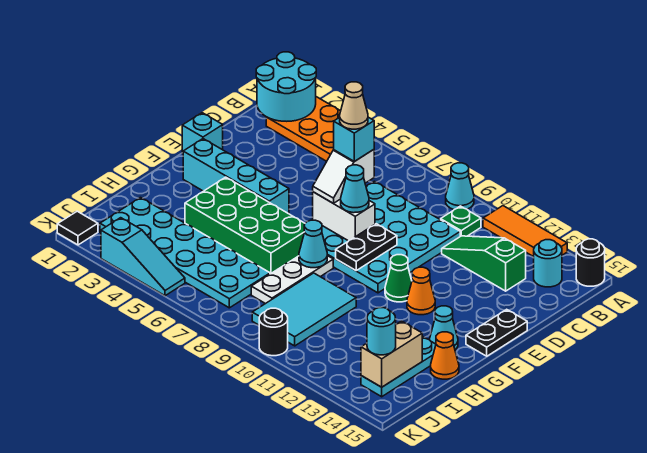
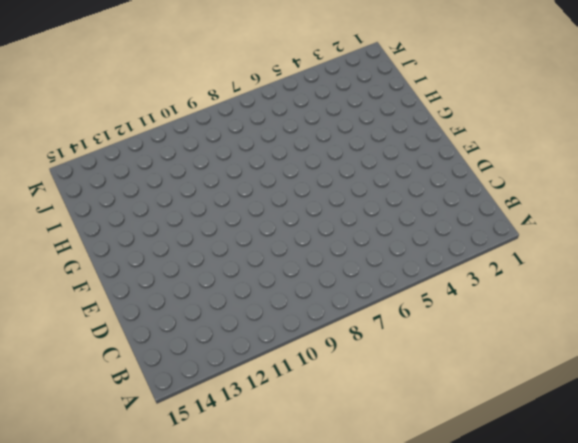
none -> orange plate A2:B4 level 1
none -> cyan cone A9 level 1
none -> orange tile A11:A13 level 1
none -> black round brick A15 level 1

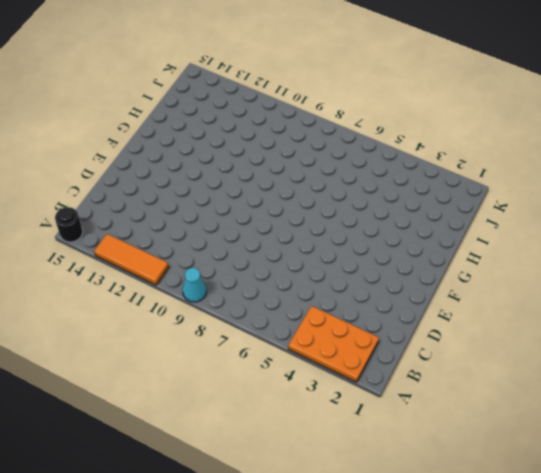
none -> green plate B10 level 1
none -> cyan round brick B14 level 1
none -> cyan plate C7:F10 level 1
none -> green slope C11:C13 level 1 top 13

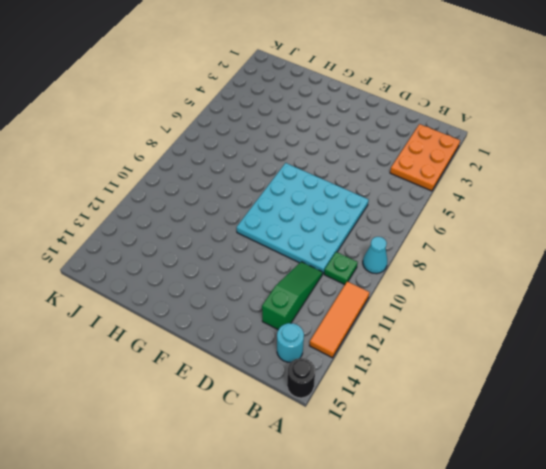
none -> cyan brick E1 level 1
none -> black plate E15:F15 level 1
none -> cyan brick F2:F5 level 1
none -> green cone F11 level 1

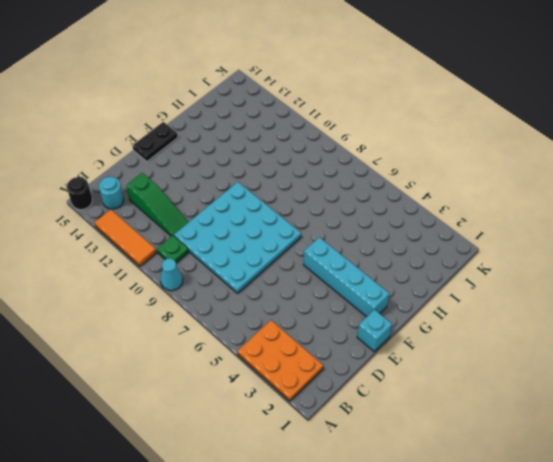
none -> green cone F11 level 1
none -> orange cone F12 level 1
none -> green brick G4:H7 level 1
none -> white plate G8:I8 level 1

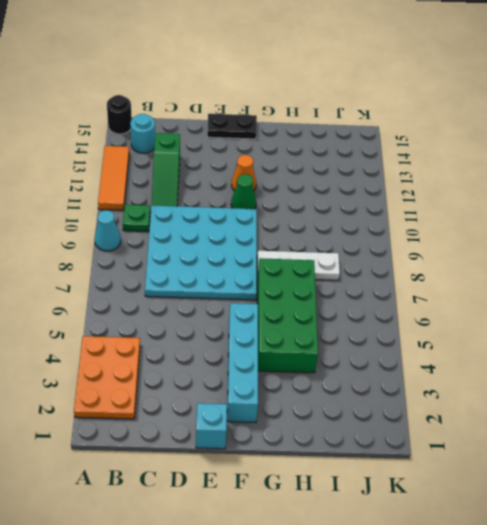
none -> cyan cone G14 level 1
none -> cyan tile H9:J10 level 1
none -> cyan plate H14:J14 level 1
none -> orange cone H15 level 1

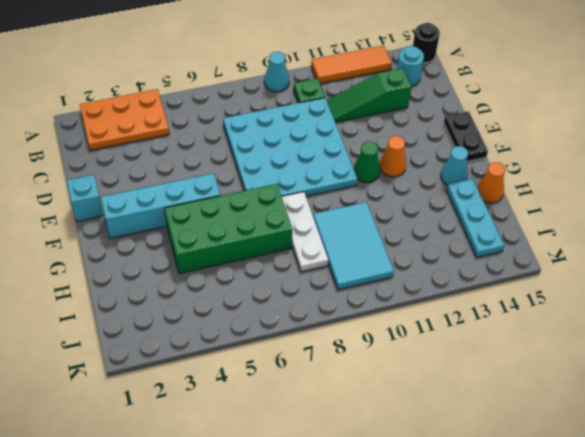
none -> cyan plate I2:J7 level 1
none -> black tile K1 level 1
none -> cyan slope K3:K5 level 1 top 3
none -> black round brick K10 level 1

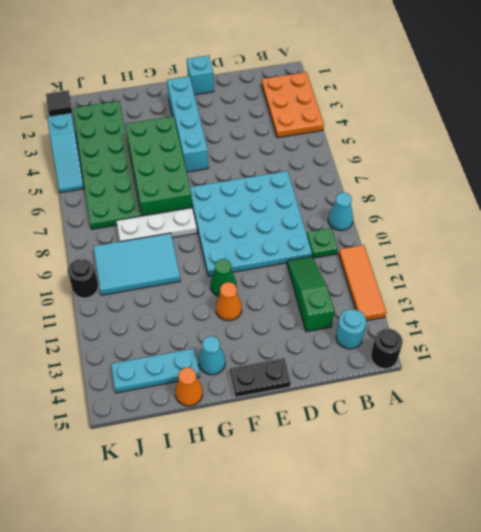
green plate I2:J7 level 1 -> cyan plate I2:J7 level 1
none -> cyan round brick A1:B2 level 2
none -> white brick E7:E8 level 2
none -> black plate E9:F9 level 2
none -> cyan cone G8 level 2

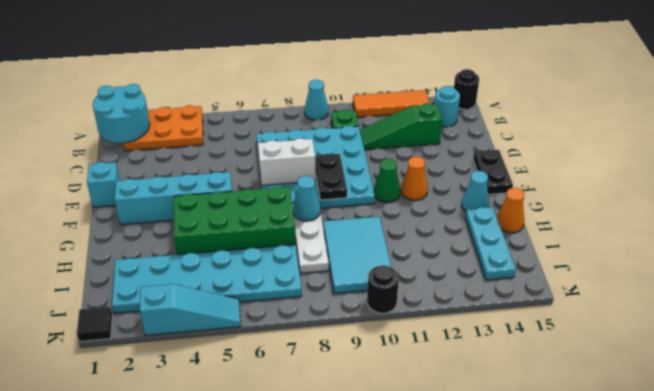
none -> tan brick I14:J14 level 2
none -> white slope D7:E7 level 3 top D
none -> cyan cone E8 level 3
none -> cyan round brick J14 level 3

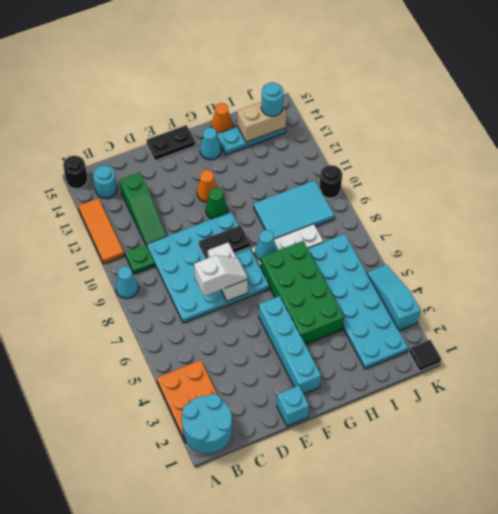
none -> cyan cone E8 level 3
none -> cyan brick D7 level 4
none -> tan cone D7 level 5

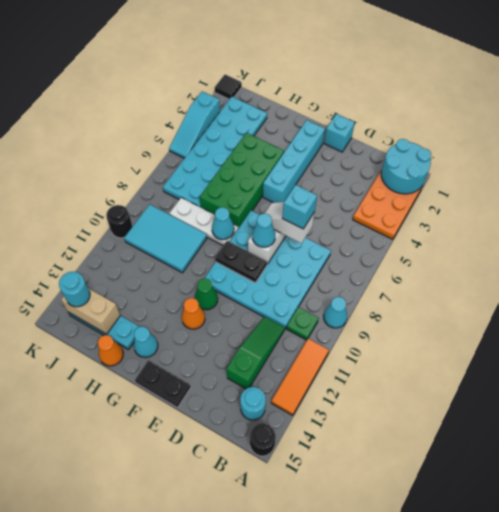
none -> tan cone D7 level 5

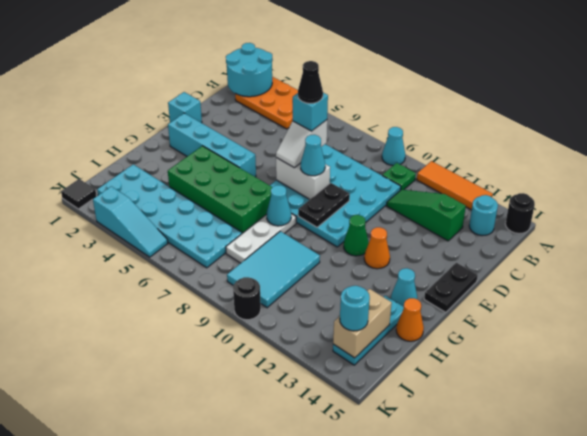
black cone D7 level 5 -> tan cone D7 level 5

